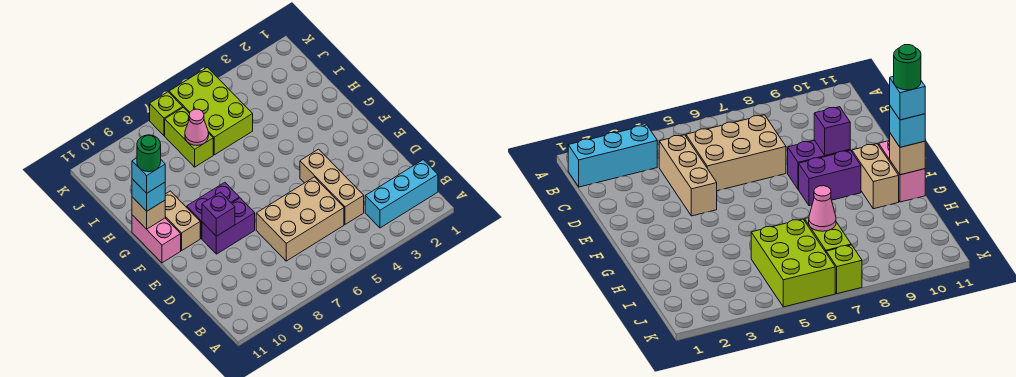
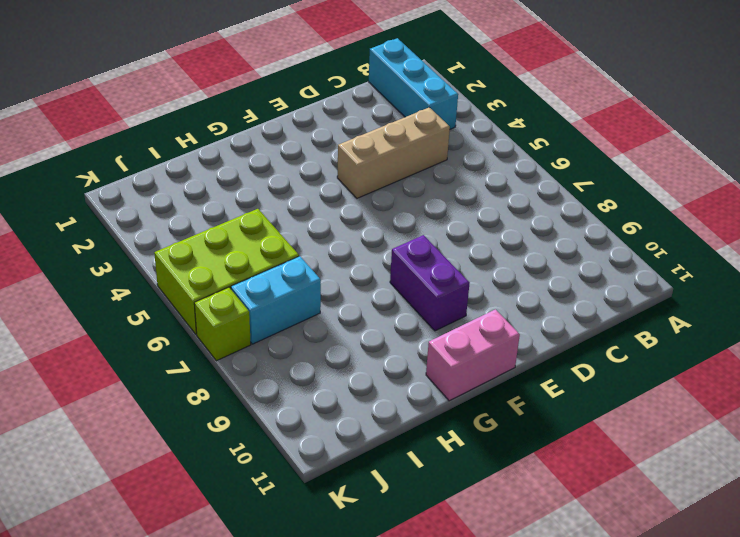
cyan brick I7:J7 level 1 -> lime brick I7:J7 level 1
none -> tan brick C5:D7 level 1
none -> purple brick E8:E9 level 1
none -> tan brick F10:G10 level 1

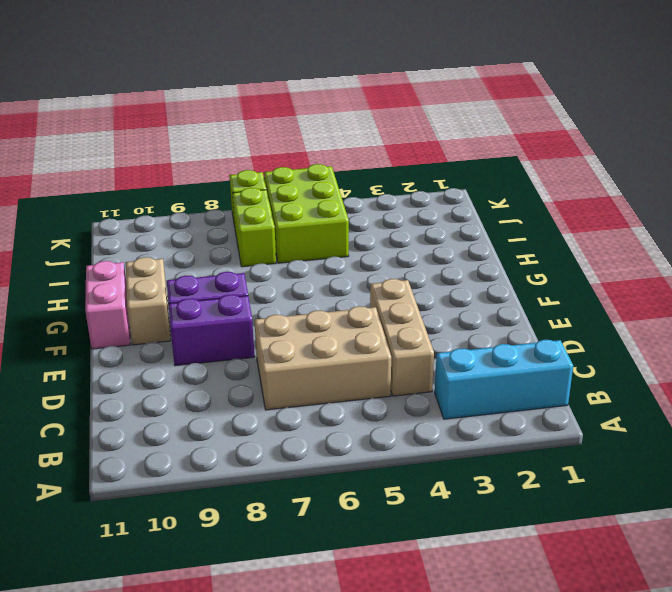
none -> purple brick E9 level 2
none -> tan brick G11 level 2
none -> pink cone I7 level 2

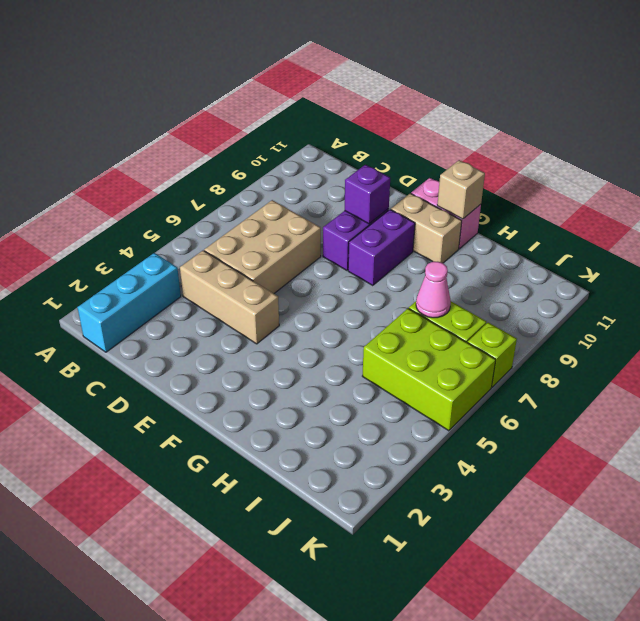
none -> cyan brick G11 level 3
none -> cyan brick G11 level 4
none -> green round brick G11 level 5

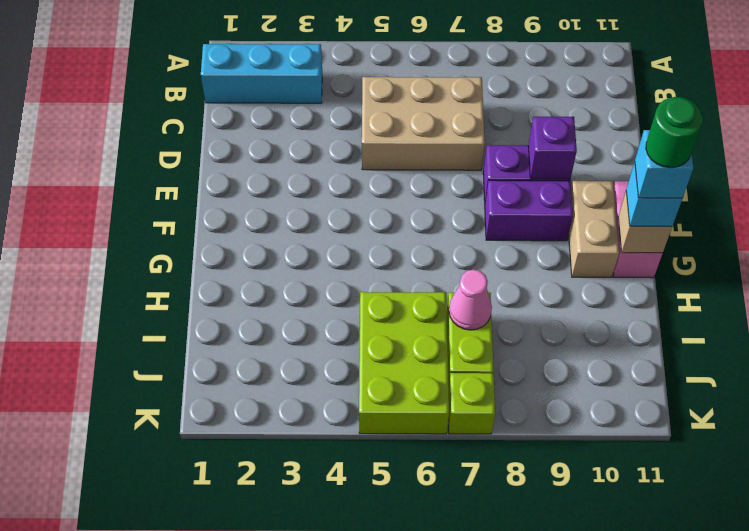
none -> tan brick C4:E4 level 1

